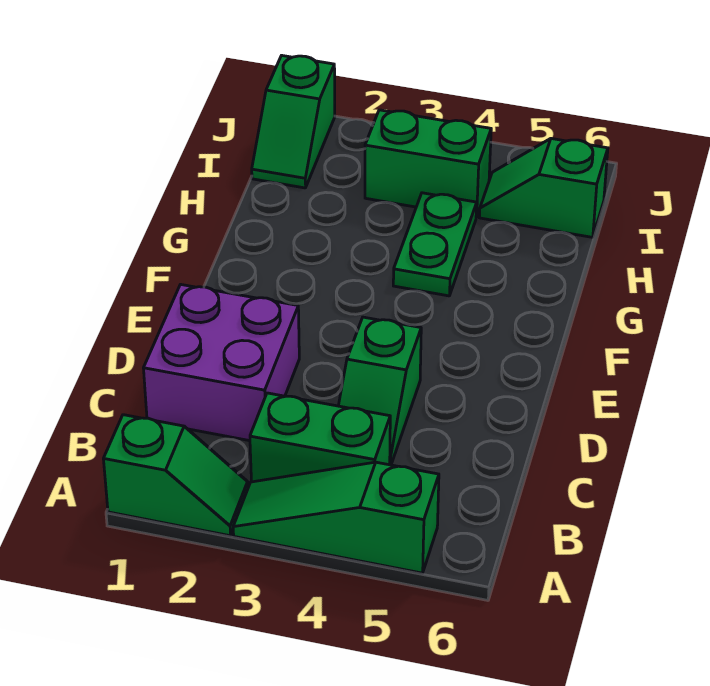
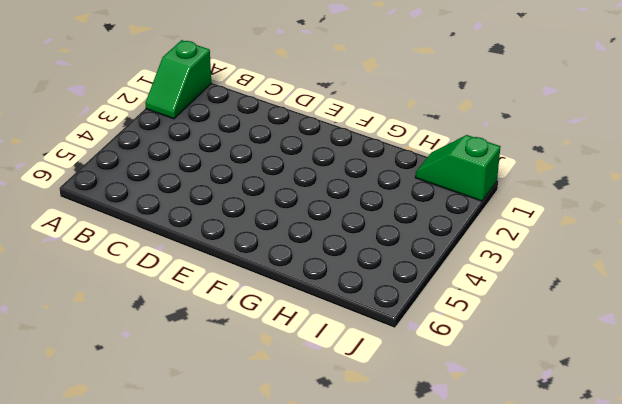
none -> green slope A3:A5 level 1 top 5
none -> green brick B3:B4 level 1

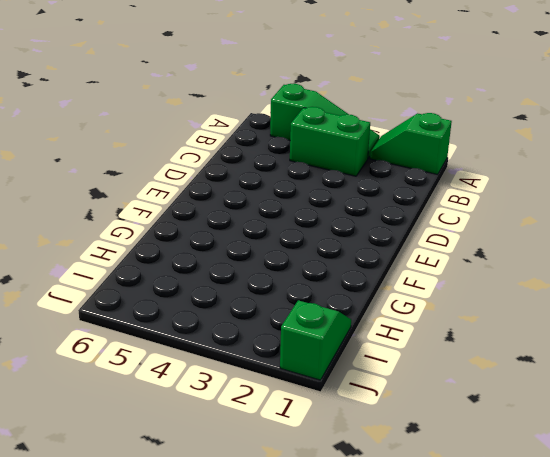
none -> purple brick C1:D2 level 1
none -> green slope C4:D4 level 1 top D

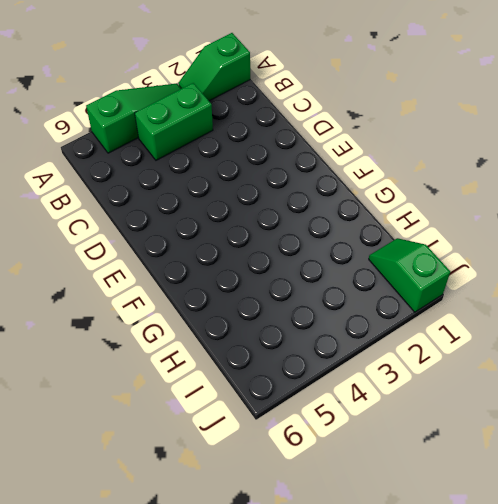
none -> purple brick C1:D2 level 1
none -> green slope C4:D4 level 1 top D

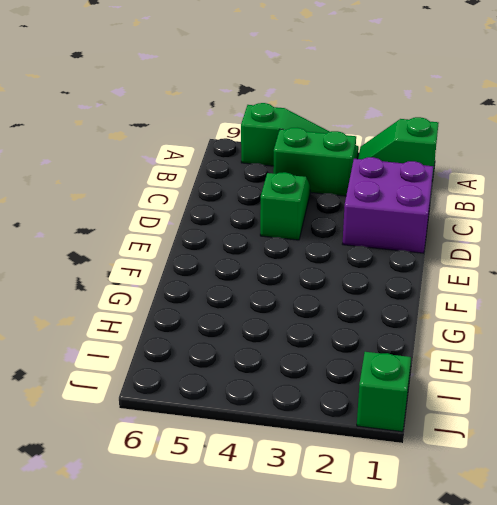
none -> green plate G4:H4 level 1
none -> green brick I3:I4 level 1

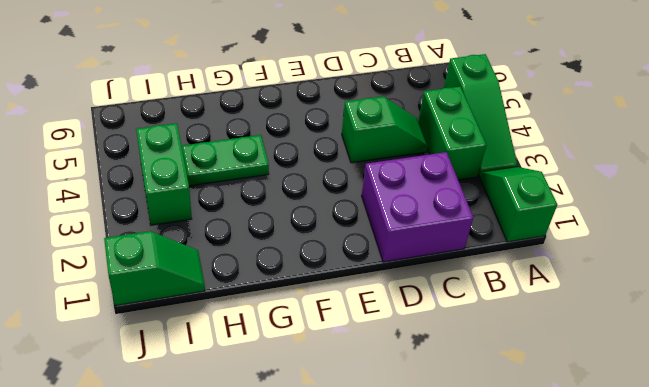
none -> green slope I5:I6 level 1 top 6

